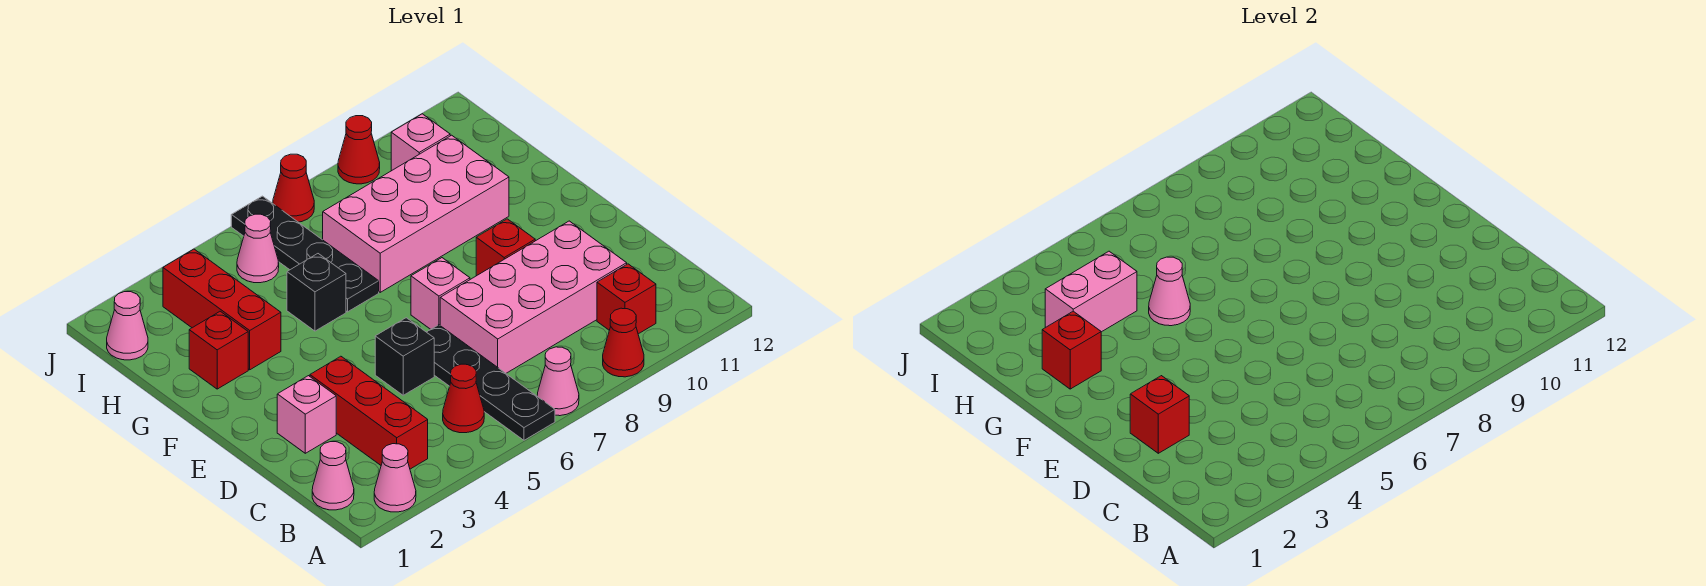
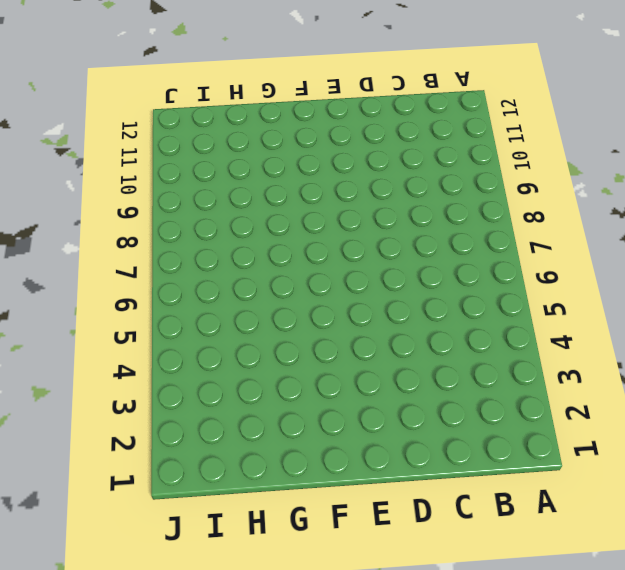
none -> pink cone A2 level 1
none -> black plate A6:D6 level 1
none -> pink cone A7 level 1

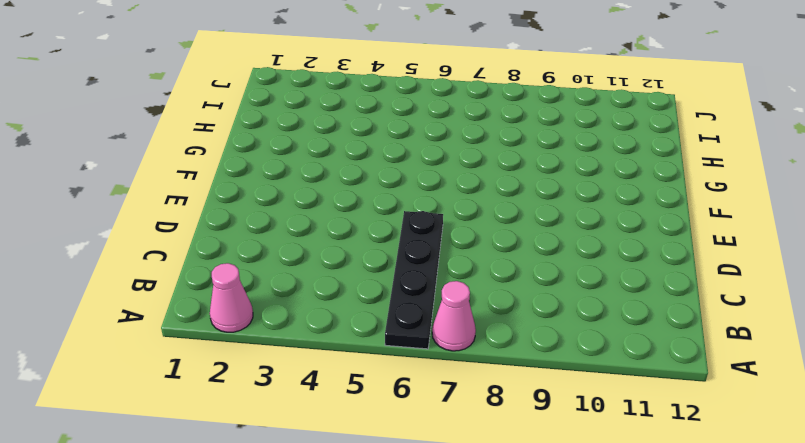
none -> red cone A9 level 1
none -> pink cone B1 level 1
none -> red brick B3:D3 level 1

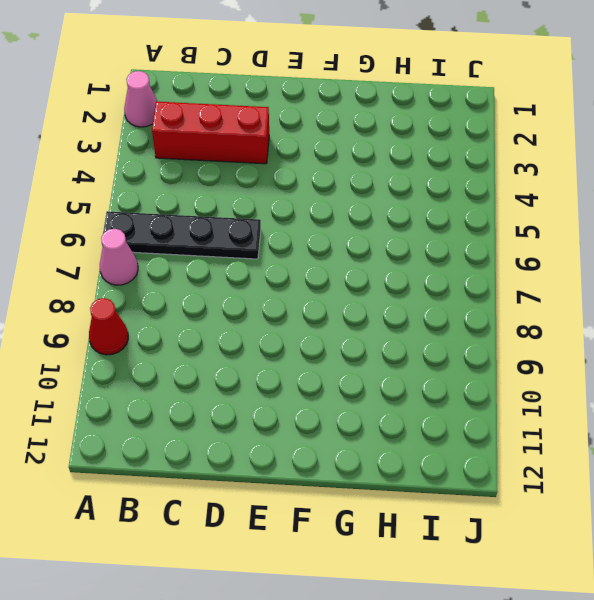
none -> pink cone B1 level 1
none -> red cone B5 level 1
none -> red brick B10 level 1

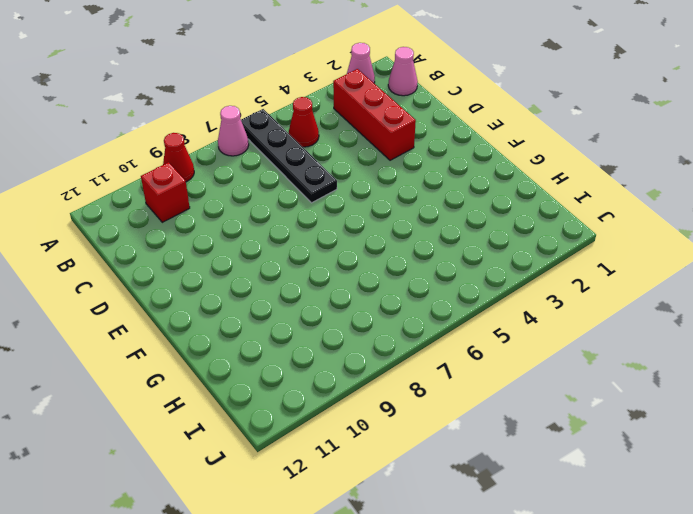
none -> pink brick C7:D10 level 1
none -> pink brick D2 level 1
none -> black brick D5 level 1

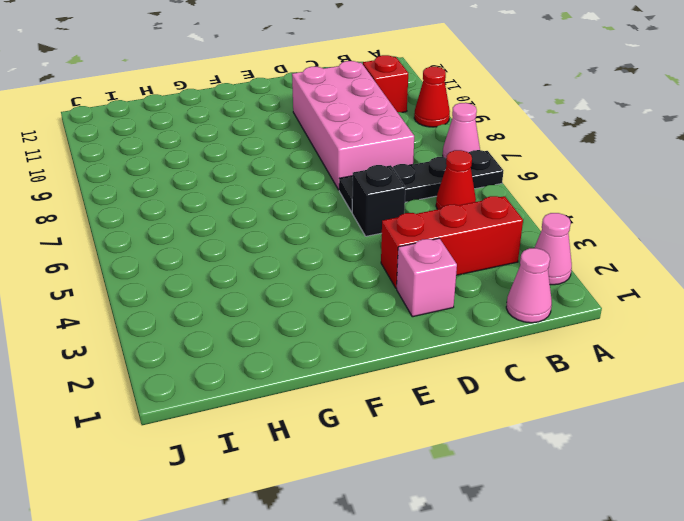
none -> pink brick E7 level 1
none -> red brick E9 level 1
none -> red brick G2 level 1

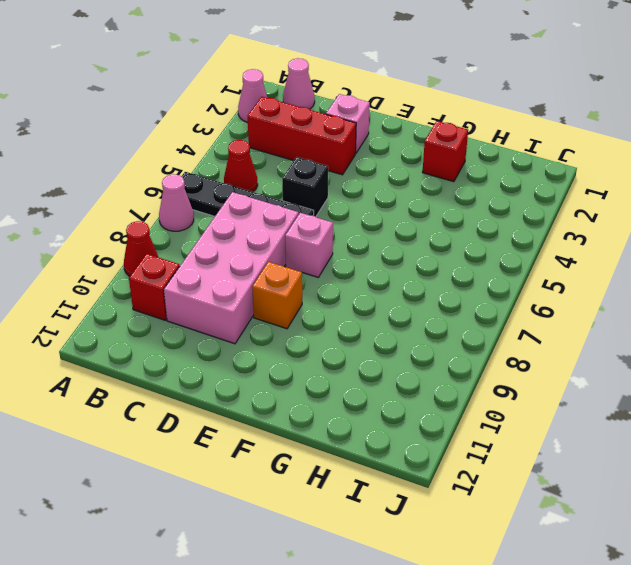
orange brick E9 level 1 -> red brick E9 level 1
none -> red brick G3:I3 level 1
none -> black brick G5 level 1
none -> black plate G6:J6 level 1

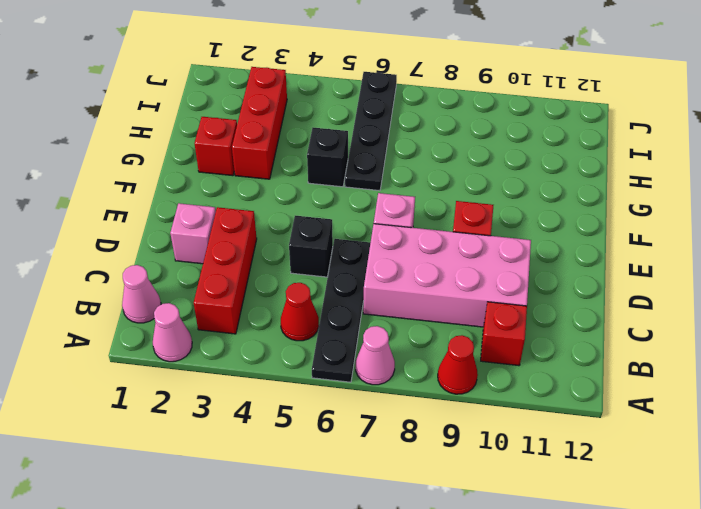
none -> pink brick G7:H10 level 1
none -> pink cone I1 level 1
none -> pink cone I5 level 1

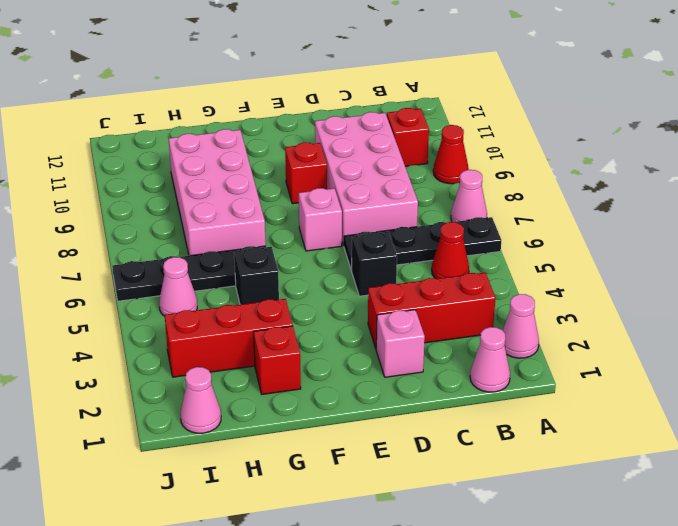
none -> pink brick I10 level 1
none -> red cone J7 level 1
none -> red cone J9 level 1

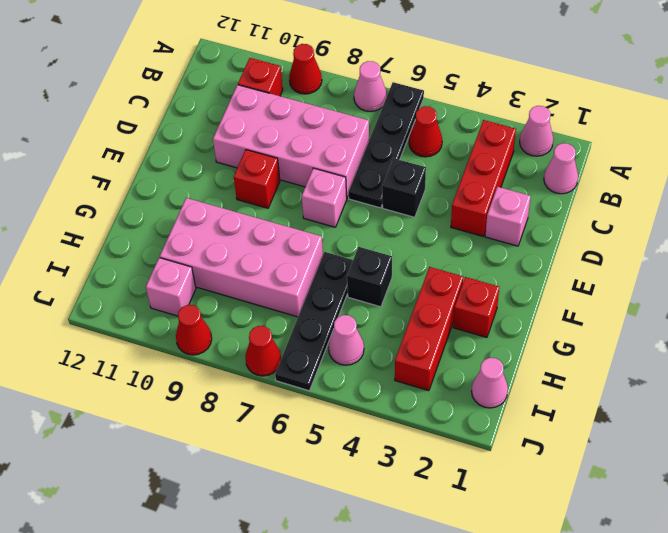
none -> red brick D2 level 2
none -> red brick G2 level 2
none -> pink cone G5 level 2

